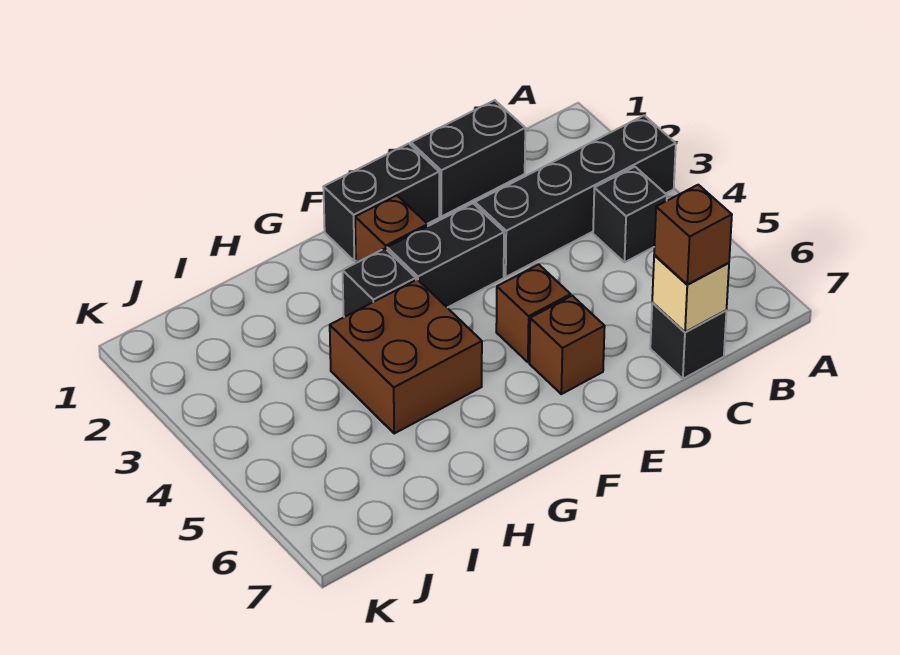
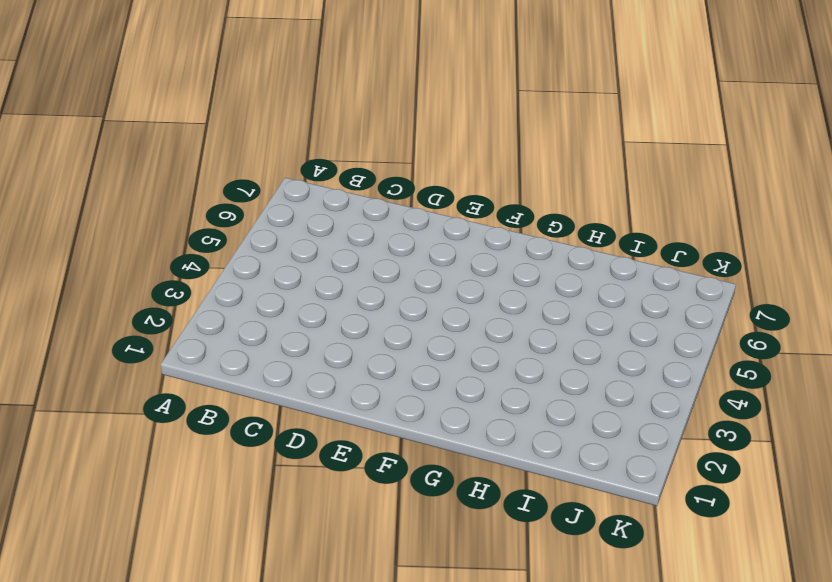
none -> black brick A3:D3 level 1
none -> black brick B4 level 1
none -> black brick C1:D1 level 1

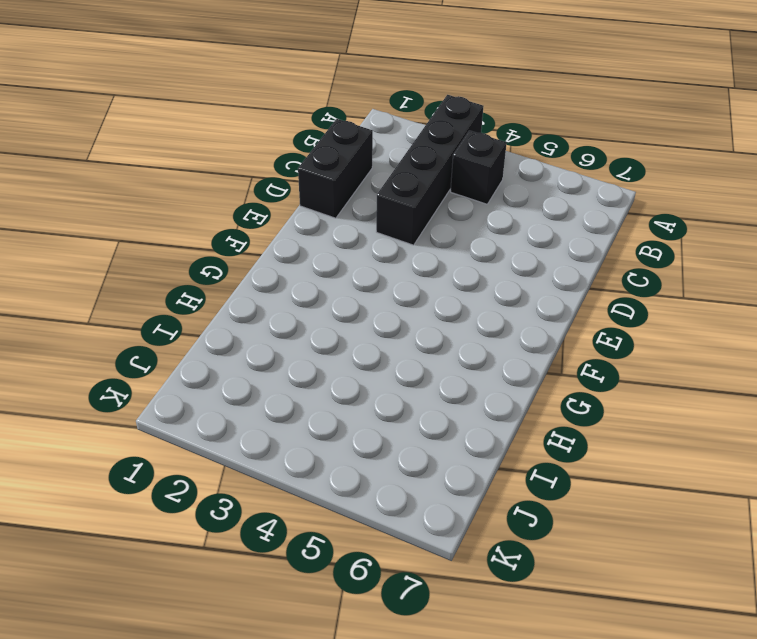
none -> black brick C7 level 1
none -> black brick E1:F1 level 1
none -> black brick E3:F3 level 1

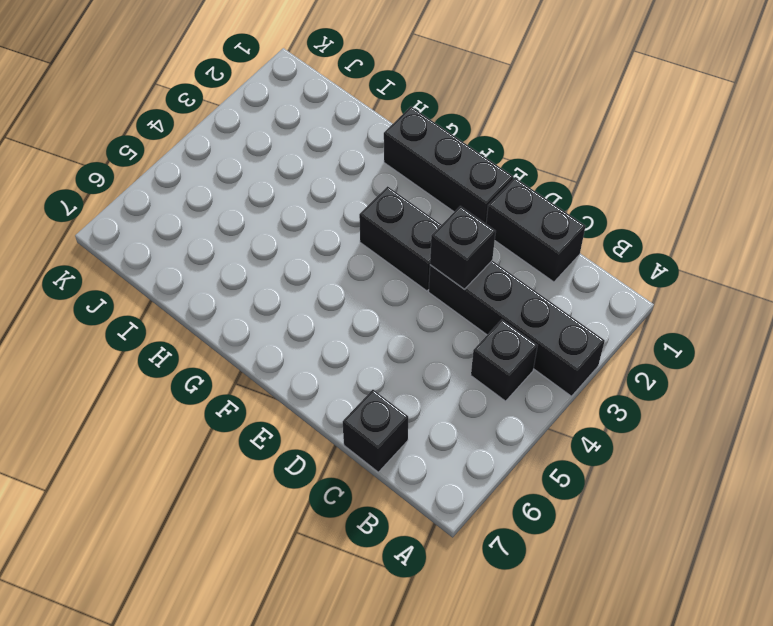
black brick D3 level 2 -> black brick G3 level 1
black brick E1:G1 level 1 -> black brick E1:F1 level 1
none -> brown brick E5 level 1
none -> brown brick E6 level 1
none -> brown brick F2 level 1

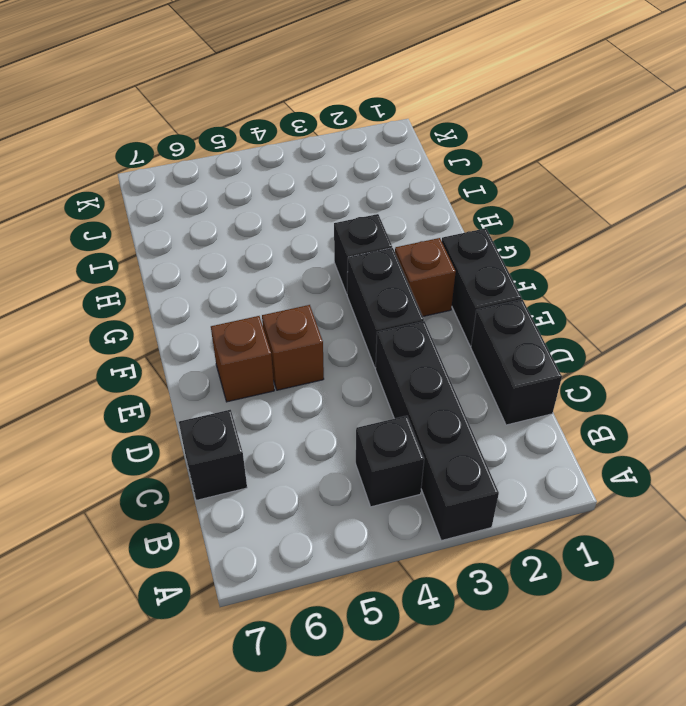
none -> brown brick G4:H5 level 1
none -> tan brick C7 level 2
none -> brown brick C7 level 3

